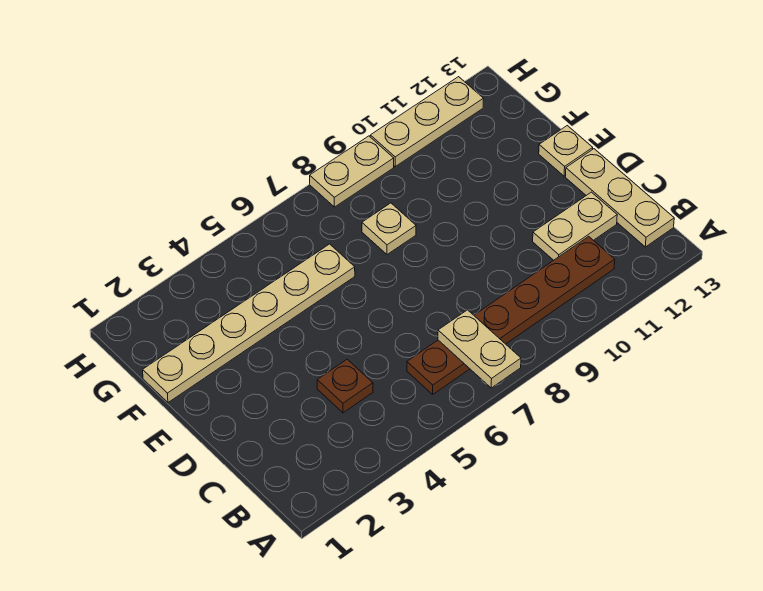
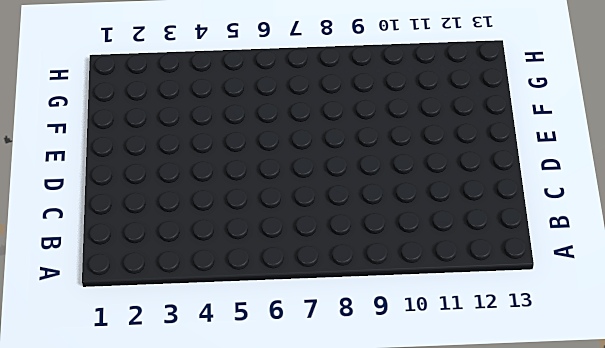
none -> brown plate B6:B11 level 1
none -> tan plate B13:D13 level 1

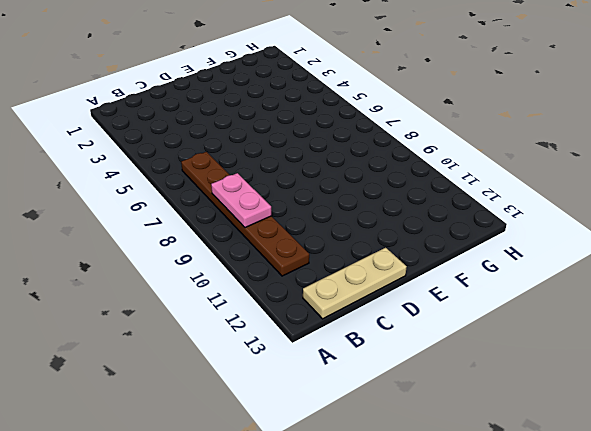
pink plate B8:B9 level 2 -> none
none -> brown plate C4 level 1
none -> tan plate C11:C12 level 1

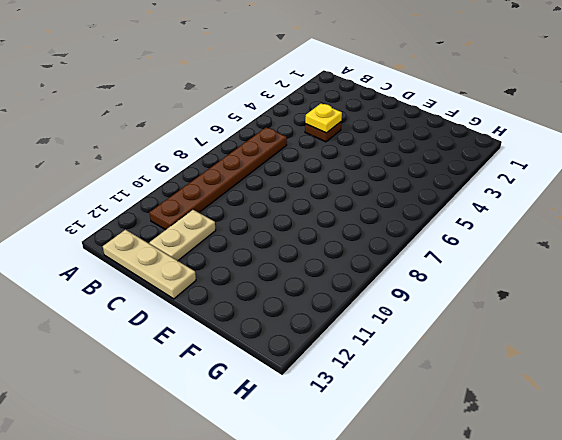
yellow plate C4 level 2 -> none
none -> tan plate E13 level 1
none -> tan plate F1:F6 level 1

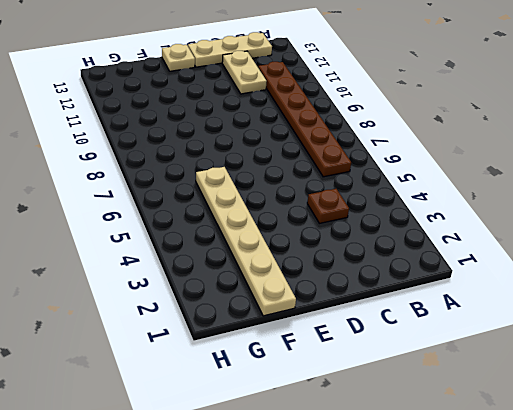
none -> tan plate F8 level 1
none -> tan plate H8:H9 level 1

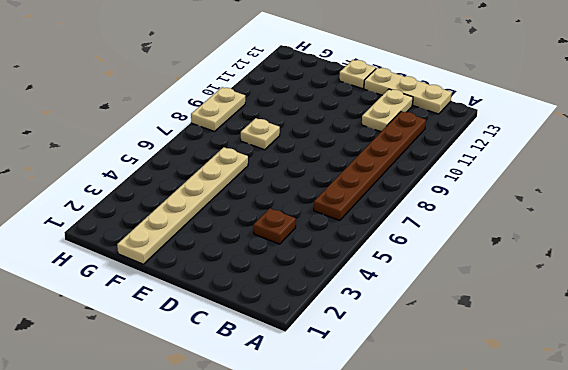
none -> tan plate H10:H12 level 1
none -> tan plate A7:B7 level 2

